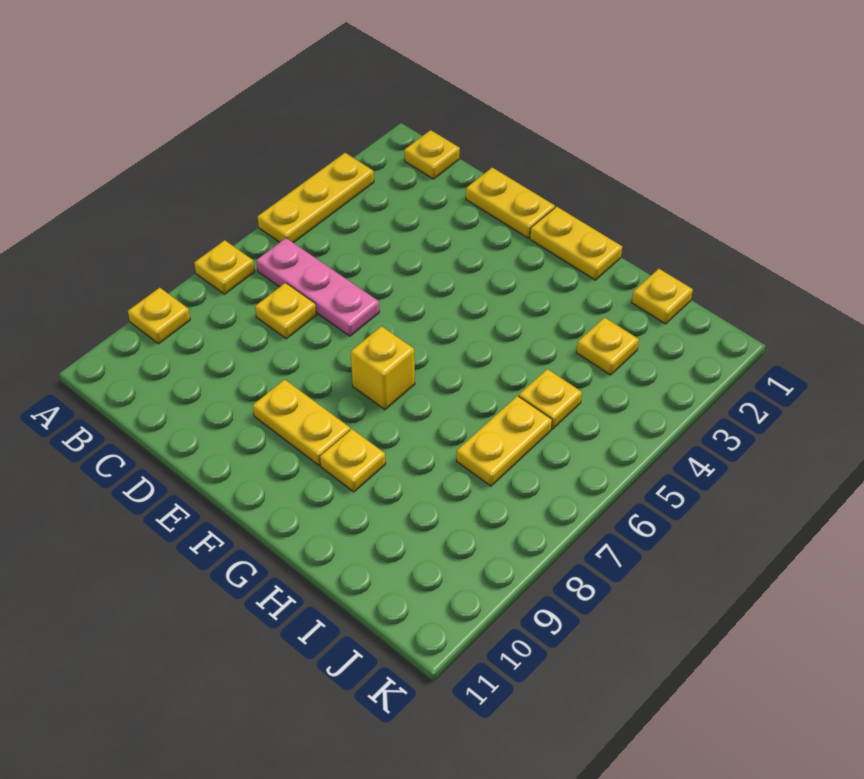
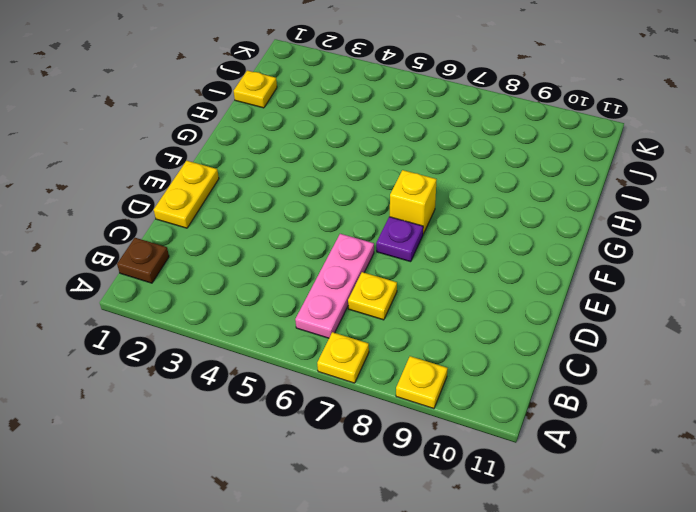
brown plate B1 level 1 -> yellow plate B1 level 1
purple plate E7 level 1 -> none
none -> yellow plate A3:A5 level 1
none -> yellow plate E9:F9 level 1
none -> yellow plate F1:G1 level 1

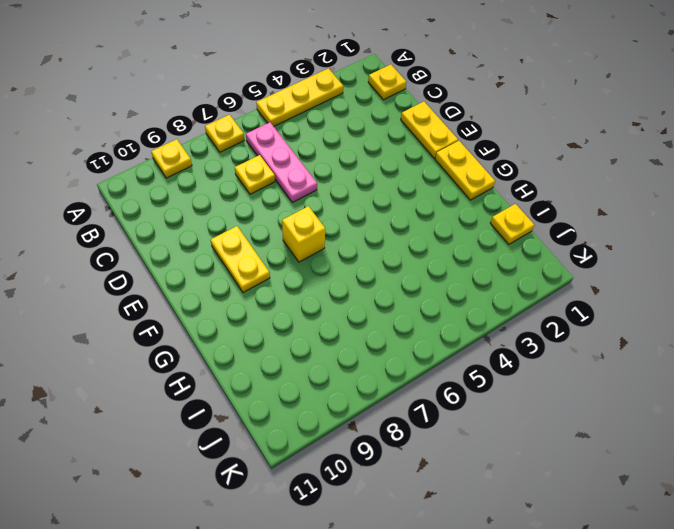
none -> yellow plate G9 level 1
none -> yellow plate I3 level 1
none -> yellow plate I5 level 1

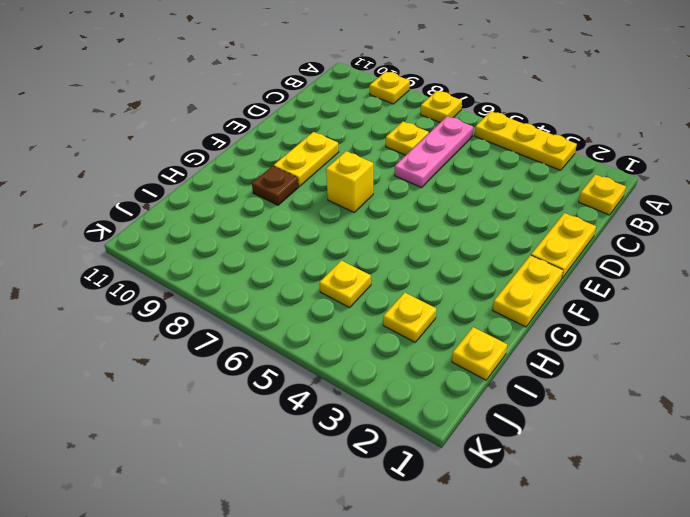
brown plate G9 level 1 -> yellow plate G9 level 1
none -> yellow plate I6:I7 level 1

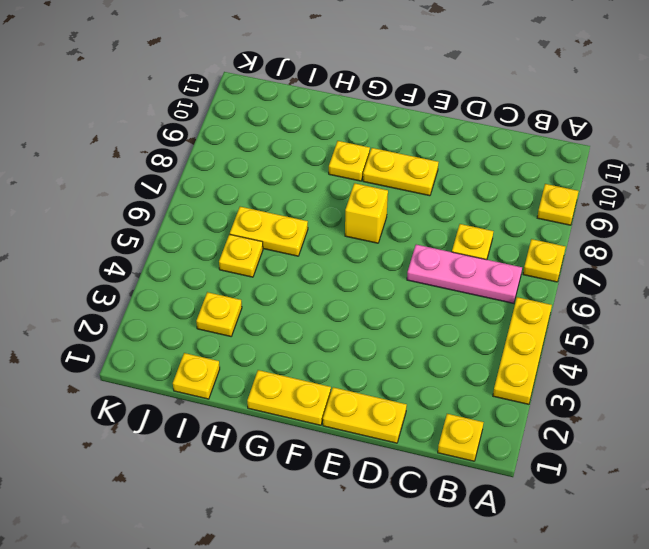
yellow plate H6:I6 level 1 -> yellow plate I6:I7 level 1

